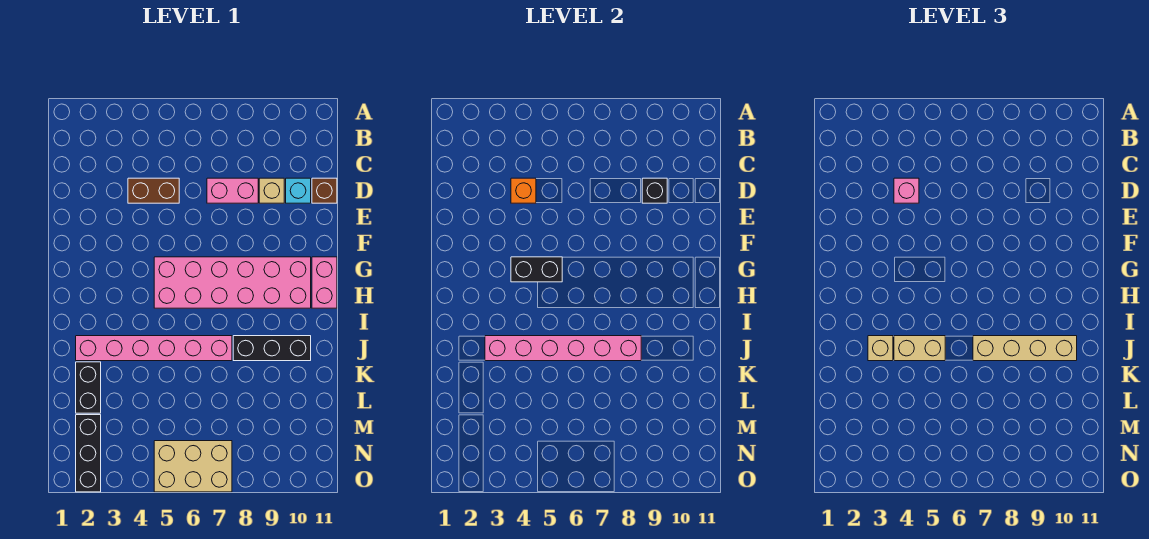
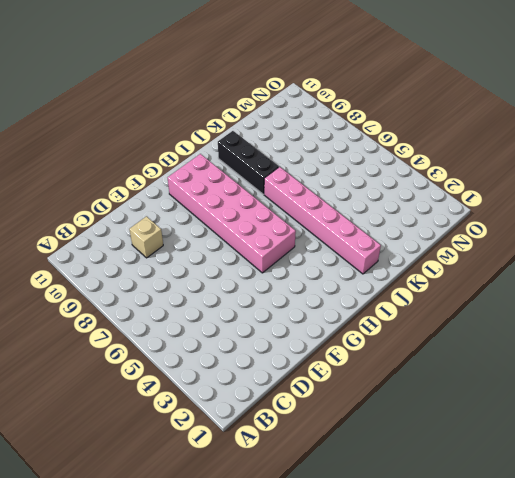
none -> brown brick D4:D5 level 1
none -> pink brick D7:D8 level 1
none -> cyan brick D10 level 1

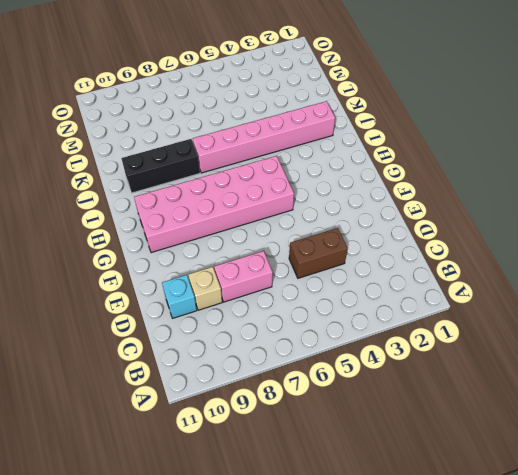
none -> brown brick D11 level 1
none -> pink brick G11:H11 level 1
none -> black brick K2:L2 level 1

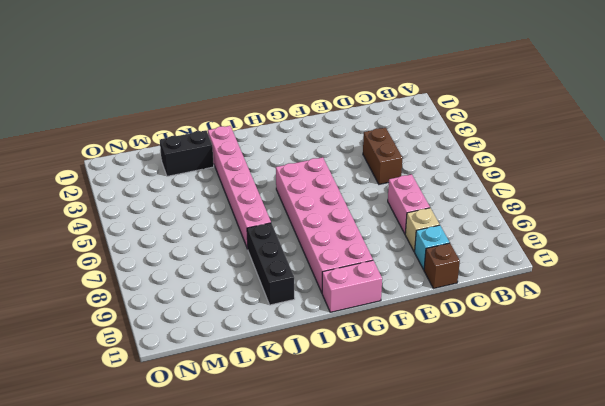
none -> black brick M2:O2 level 1
none -> tan brick N5:O7 level 1
none -> orange brick D4 level 2

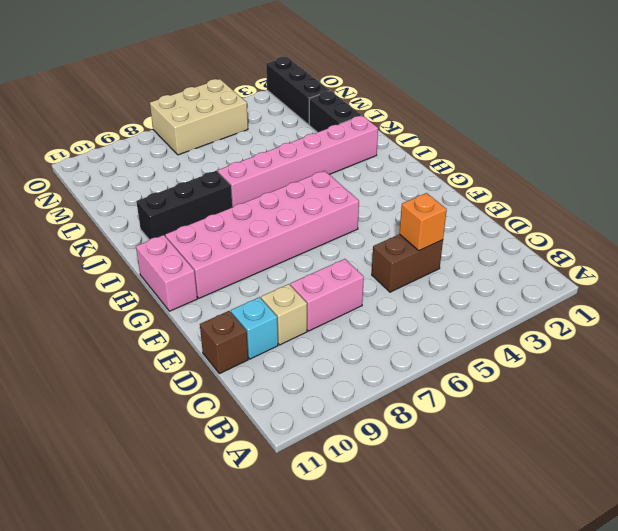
none -> black brick D9 level 2
none -> black brick G4:G5 level 2
none -> pink brick J3:J8 level 2

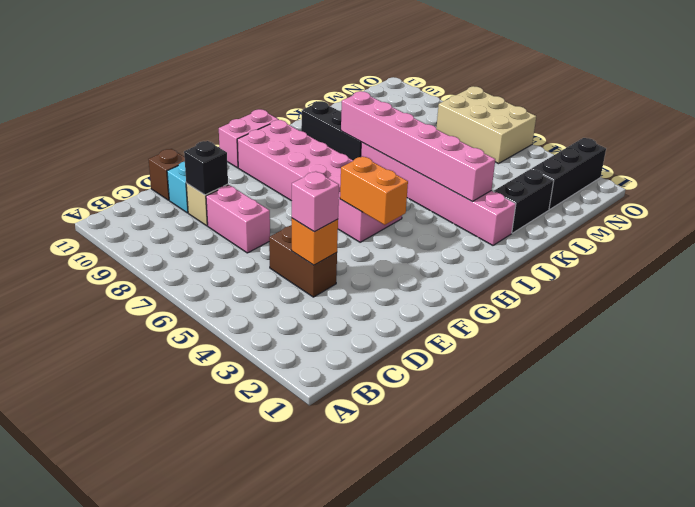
orange brick G4:G5 level 2 -> black brick G4:G5 level 2
none -> tan brick J3 level 3
none -> tan brick J4:J5 level 3
none -> tan brick J7:J10 level 3

